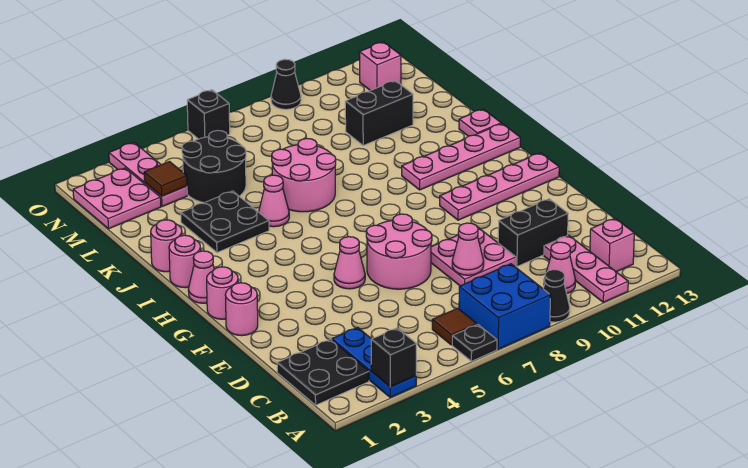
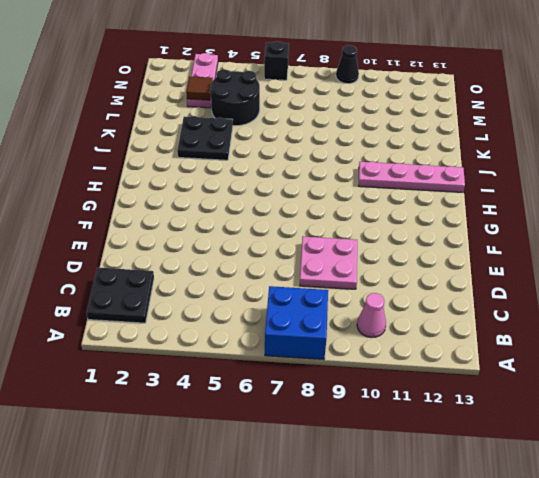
none -> blue plate A3:C3 level 1
none -> black plate A6 level 1
none -> black cone A9 level 1
none -> pink plate A11:C11 level 1

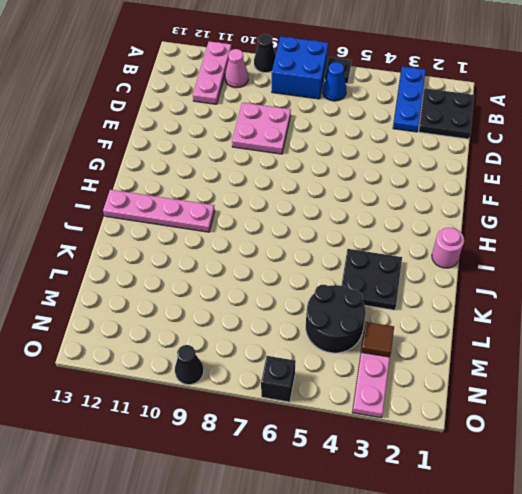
blue cone B6 level 1 -> brown tile B6 level 1
none -> pink brick B12 level 1
none -> black brick D10:D11 level 1
none -> pink round brick E6:F7 level 1
none -> pink round brick F1 level 1

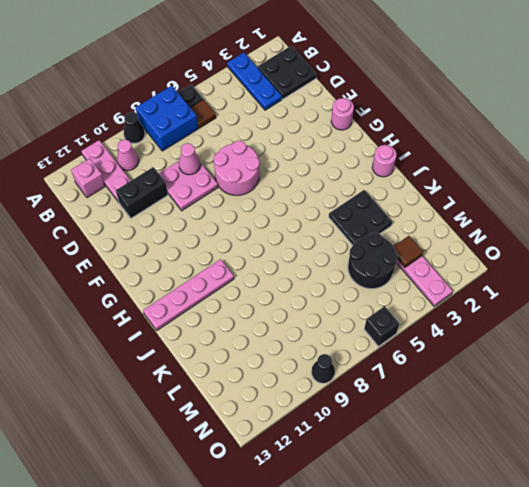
none -> pink cone F5 level 1
none -> pink round brick G1 level 1
none -> pink plate G10:G13 level 1
none -> pink cone H1 level 1

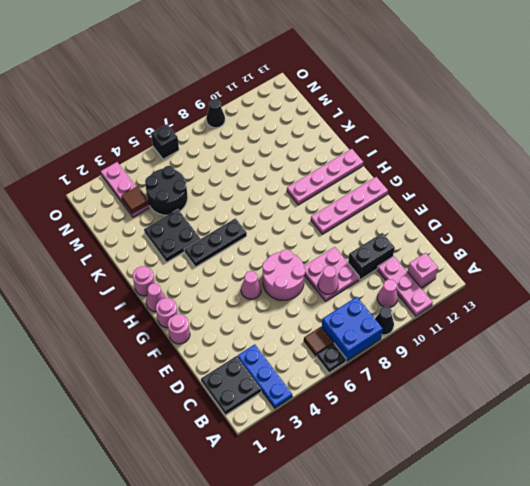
black plate I4:I6 level 1 -> none
none -> pink round brick J1 level 1
none -> pink cone J5 level 1
none -> pink round brick J6:K7 level 1
none -> pink plate J13 level 1

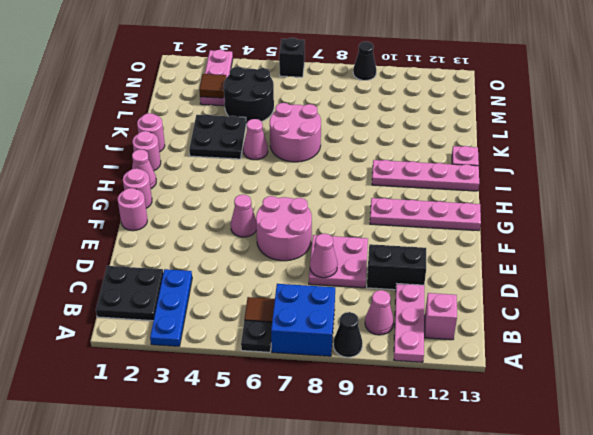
none -> black brick L10:L11 level 1
none -> pink plate M1:N2 level 1
none -> pink brick N12 level 1
none -> black brick A3 level 2

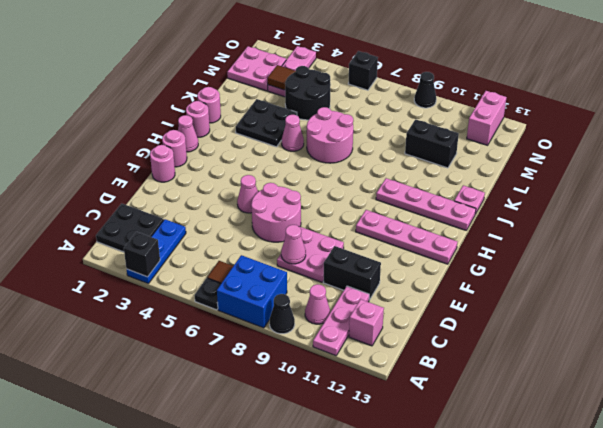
pink brick N12:O12 level 1 -> pink brick N12 level 1

